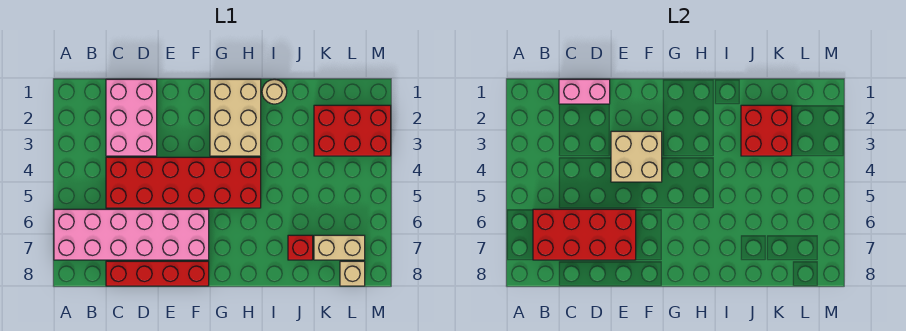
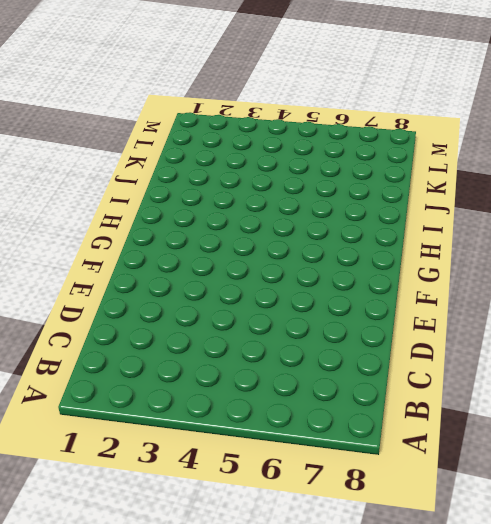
none -> pink brick A6:F7 level 1
none -> pink brick C1:D3 level 1
none -> red brick C4:H5 level 1

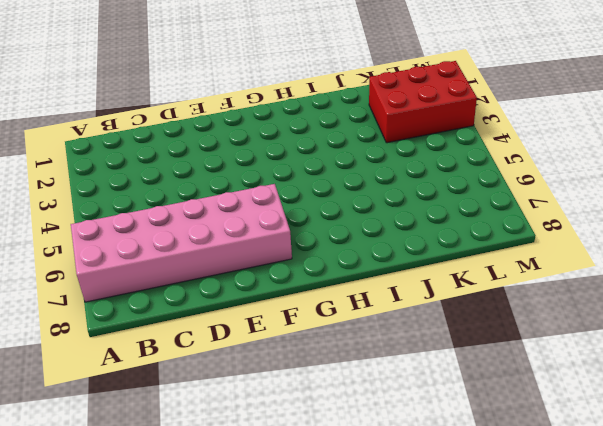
none -> pink brick C1:D3 level 1
none -> red brick C4:H5 level 1
none -> red brick C8:F8 level 1

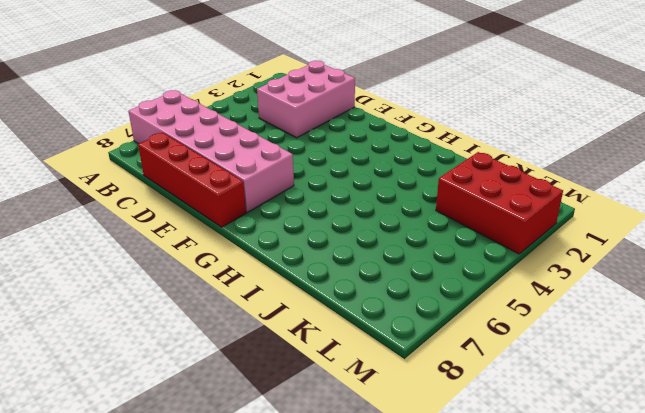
none -> red brick C4:H5 level 1
none -> tan brick G1:H3 level 1
none -> tan round brick I1 level 1

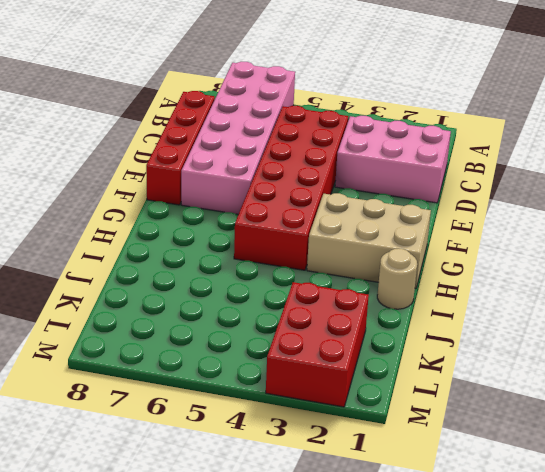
none -> red brick J7 level 1
none -> tan brick K7:L7 level 1
none -> tan brick L8 level 1

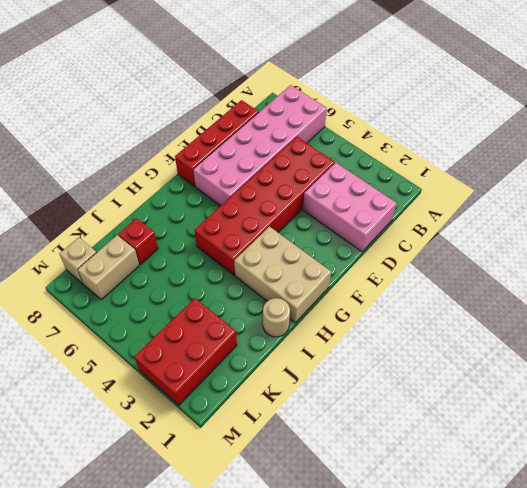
none -> red brick B6:E7 level 2
none -> pink brick C1:D1 level 2
none -> tan brick E3:F4 level 2

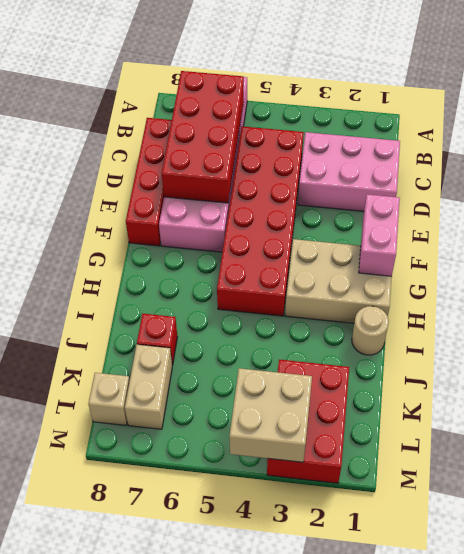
pink brick F1:G1 level 2 -> pink brick C1:D1 level 2
tan brick L3:M4 level 2 -> tan brick E3:F4 level 2
none -> red brick J2:K3 level 2

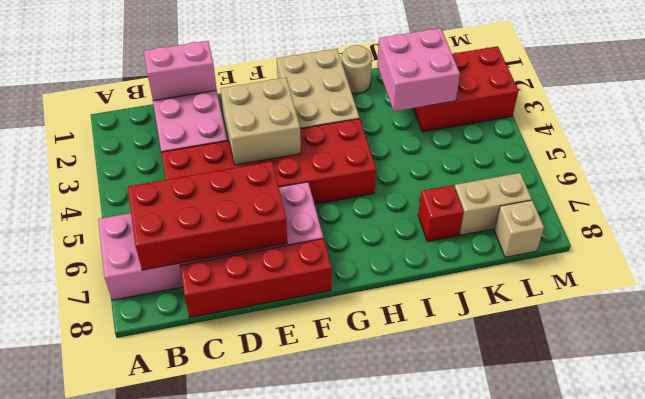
pink brick J2:K3 level 2 -> red brick J2:K3 level 2

